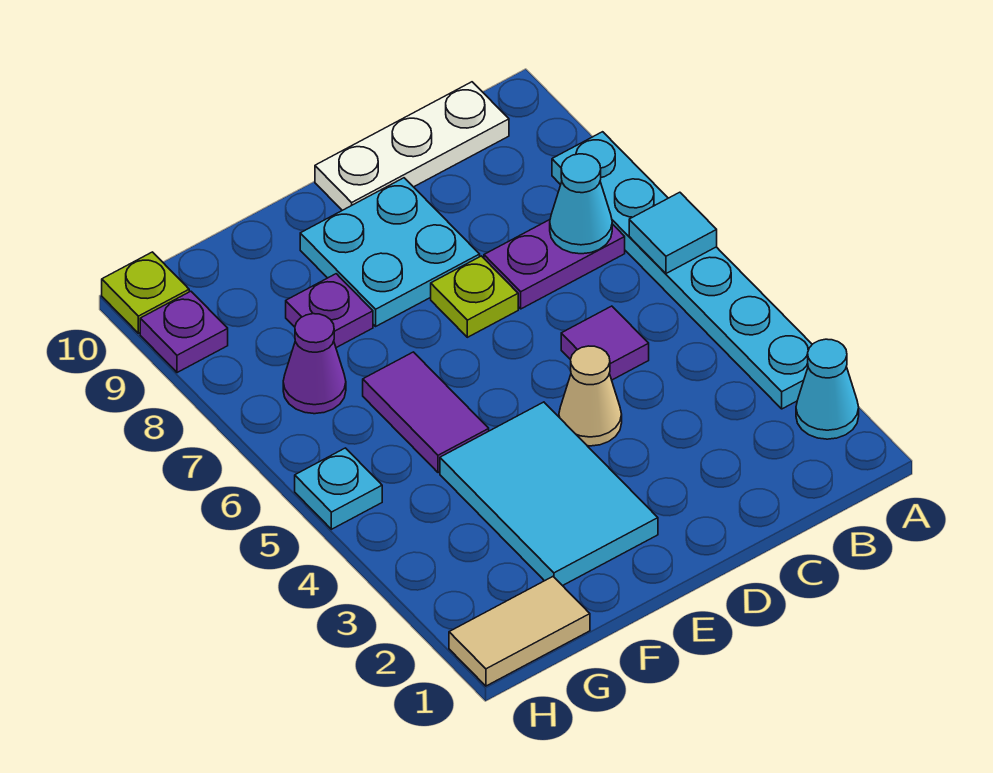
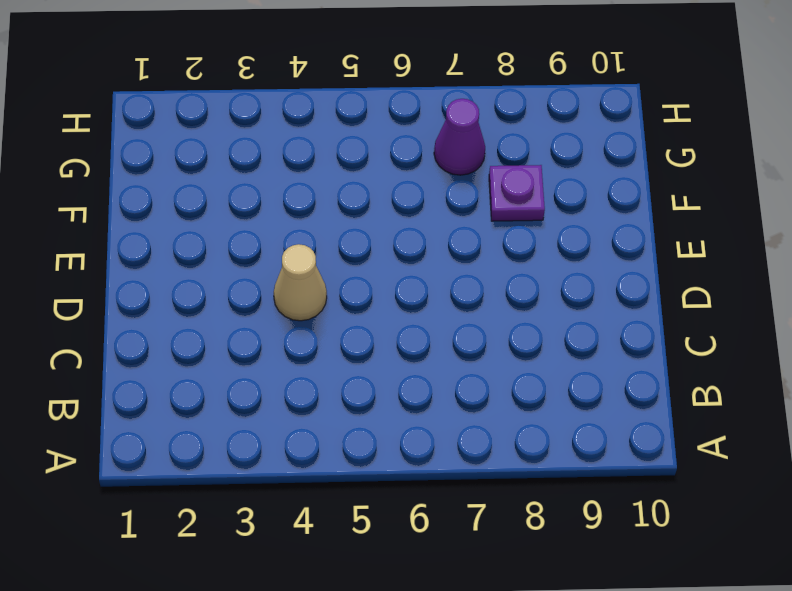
none -> cyan cone A2 level 1
none -> cyan plate A3:A8 level 1
none -> purple plate B7:C7 level 1

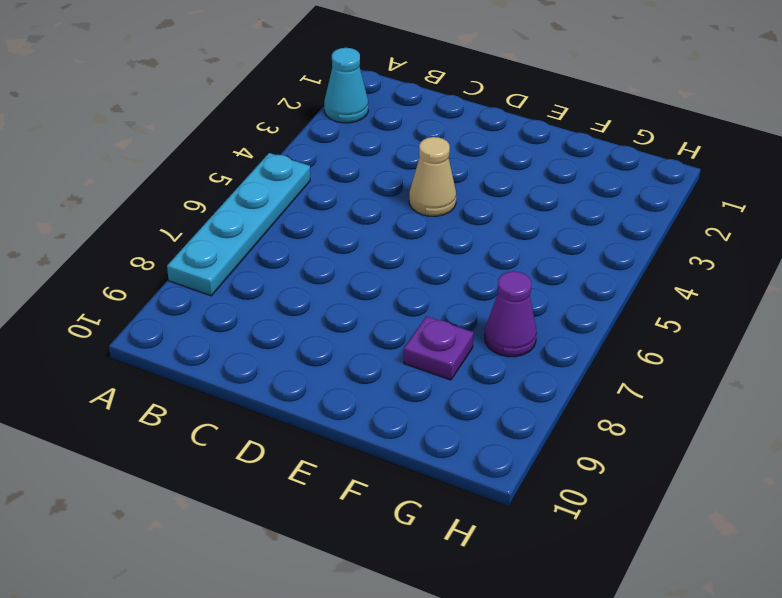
cyan plate A5:A8 level 1 -> cyan plate A3:A8 level 1
none -> purple plate B7:C7 level 1
none -> white plate B10:D10 level 1
none -> purple tile C5 level 1

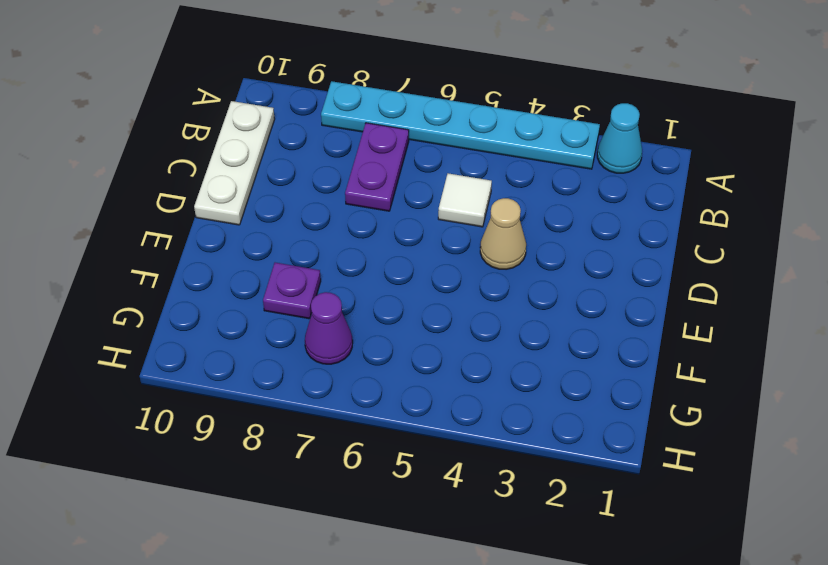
white tile C5 level 1 -> purple tile C5 level 1
none -> lime plate D7 level 1
none -> cyan plate D8:E9 level 1
none -> cyan tile E2:F4 level 1

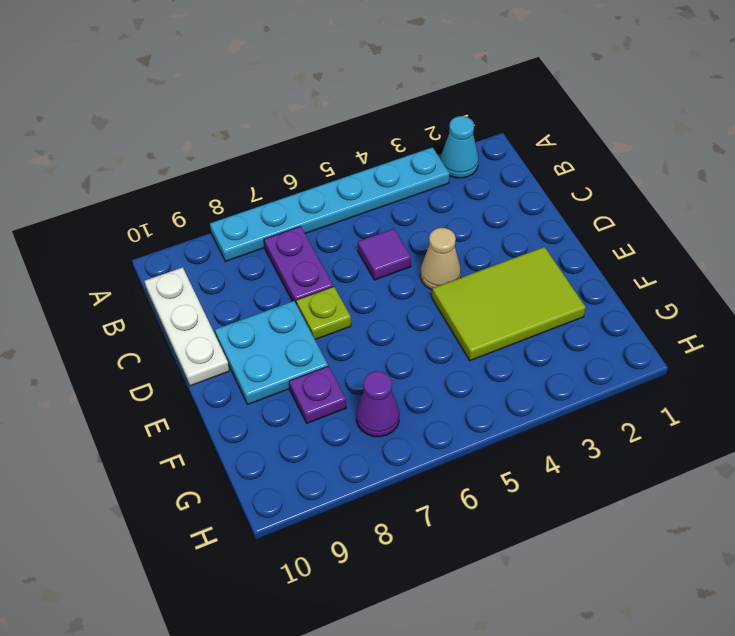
lime tile E2:F4 level 1 -> cyan tile E2:F4 level 1
none -> purple tile F5:F6 level 1
none -> tan tile G1:H1 level 1
none -> cyan plate H5 level 1

